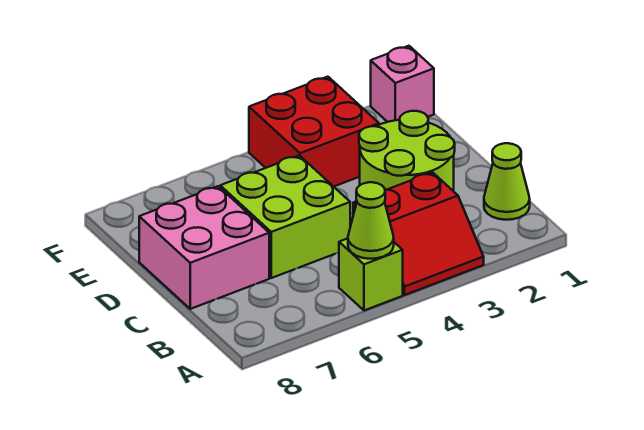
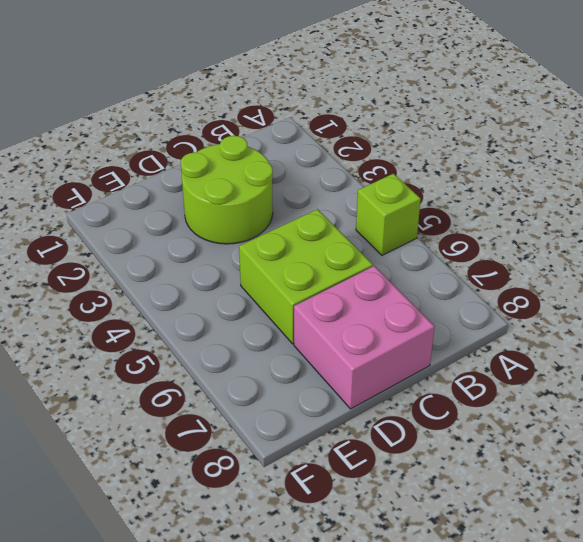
none -> red slope A3:B4 level 1 top B
none -> lime cone B1 level 1

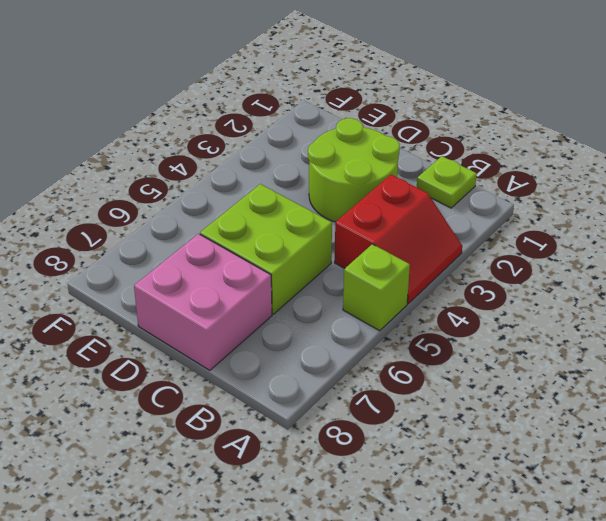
lime plate B1 level 1 -> lime cone B1 level 1
none -> red brick E3:F4 level 1
none -> pink brick F1 level 1

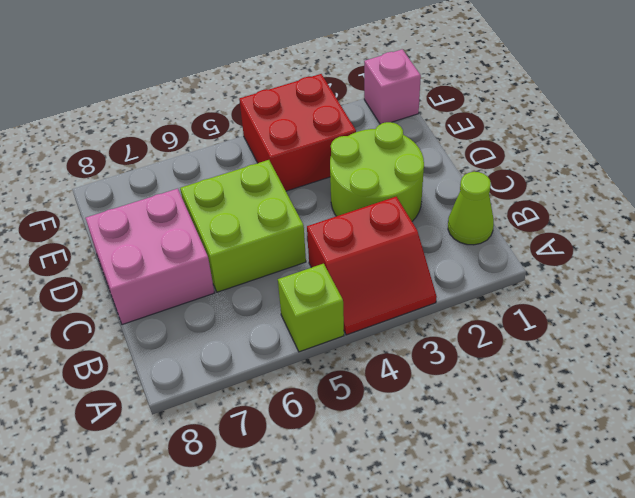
none -> lime cone A5 level 2

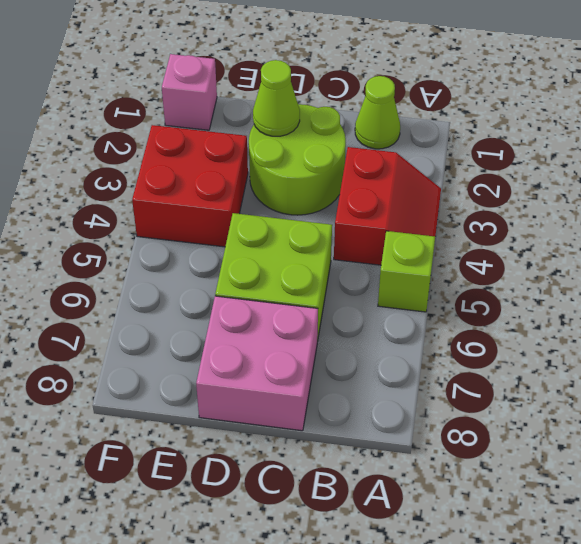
lime cone D2 level 2 -> lime cone A5 level 2

